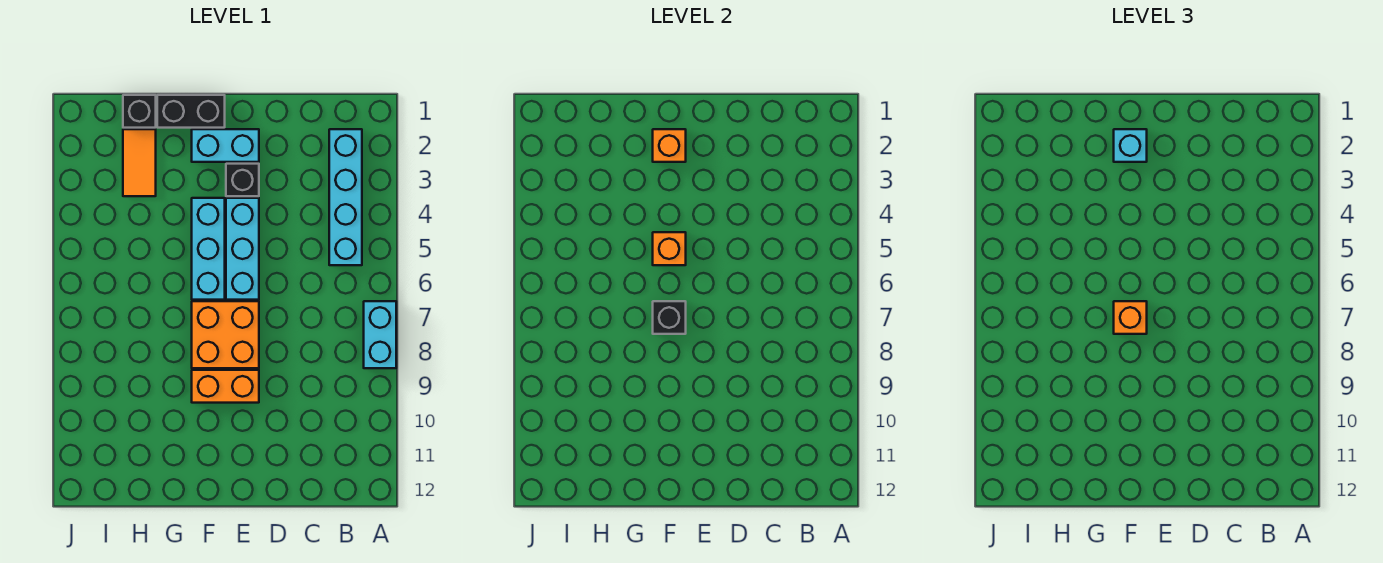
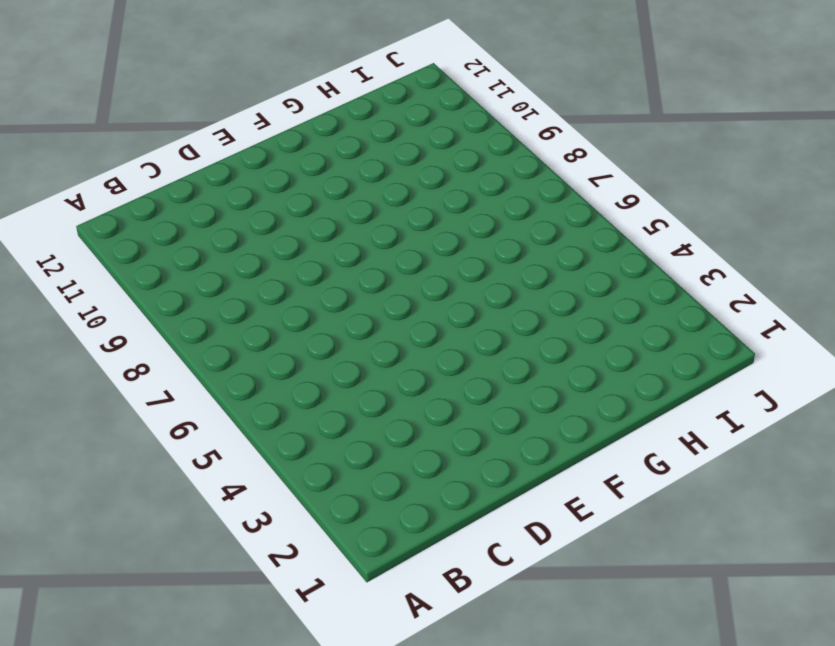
none -> cyan brick A7:A8 level 1
none -> cyan brick B2:B5 level 1
none -> cyan brick E2:F2 level 1

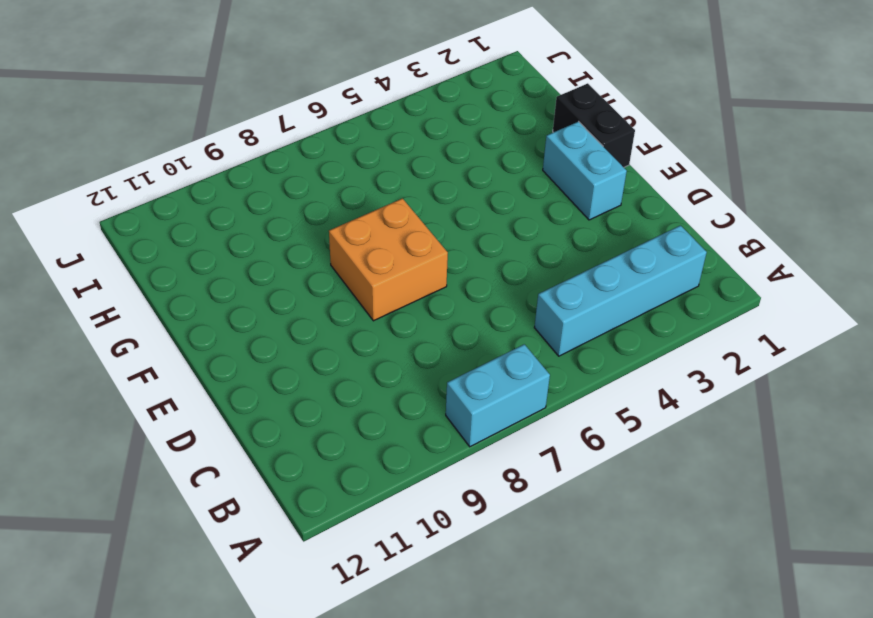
none -> black brick E3 level 1
none -> cyan brick E4:E6 level 1
none -> orange brick E9:F9 level 1

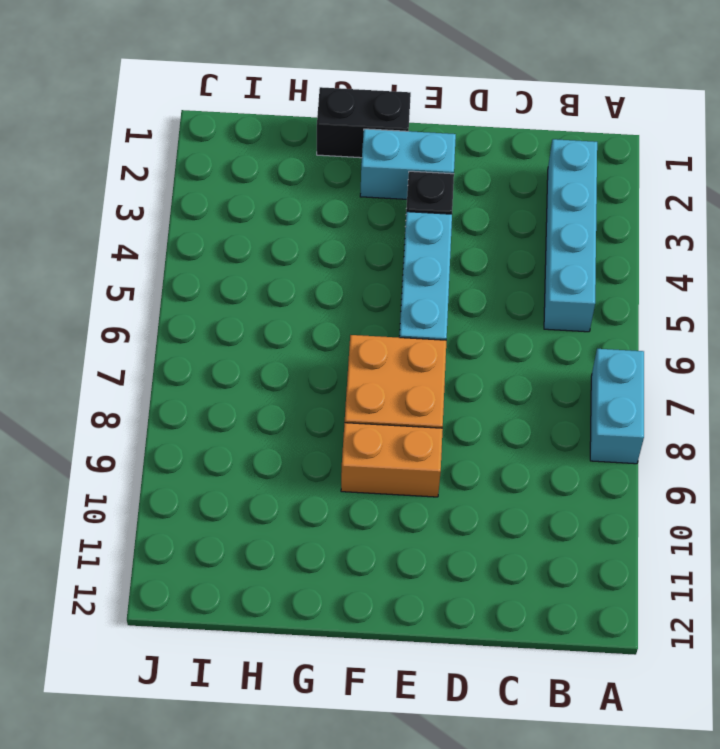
none -> cyan brick F4:F6 level 1
none -> black brick H1 level 1
none -> orange tile H2:H3 level 1

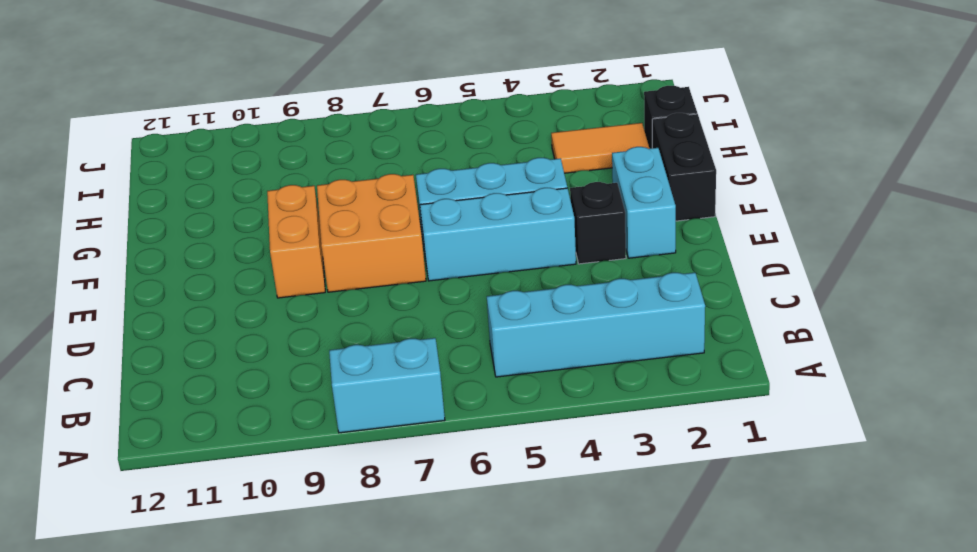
none -> orange brick F2 level 2
none -> orange brick F5 level 2
none -> black brick F7 level 2

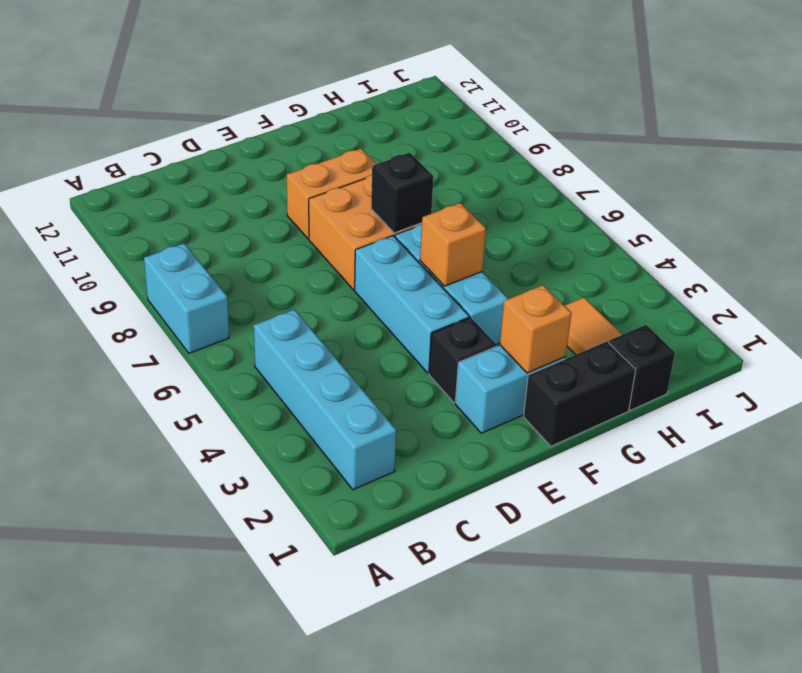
none -> cyan brick F2 level 3
none -> orange brick F7 level 3

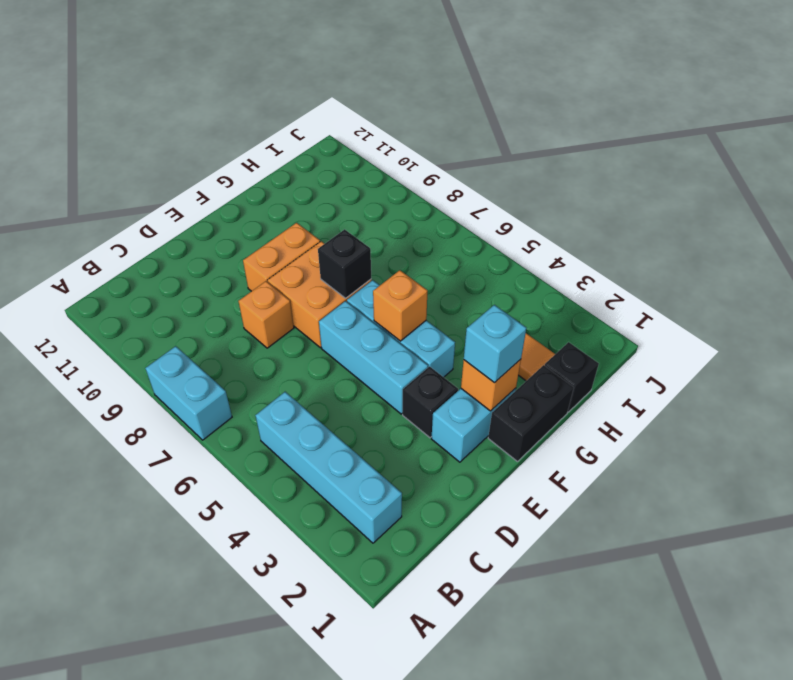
orange brick D8 level 1 -> orange brick F7 level 3

